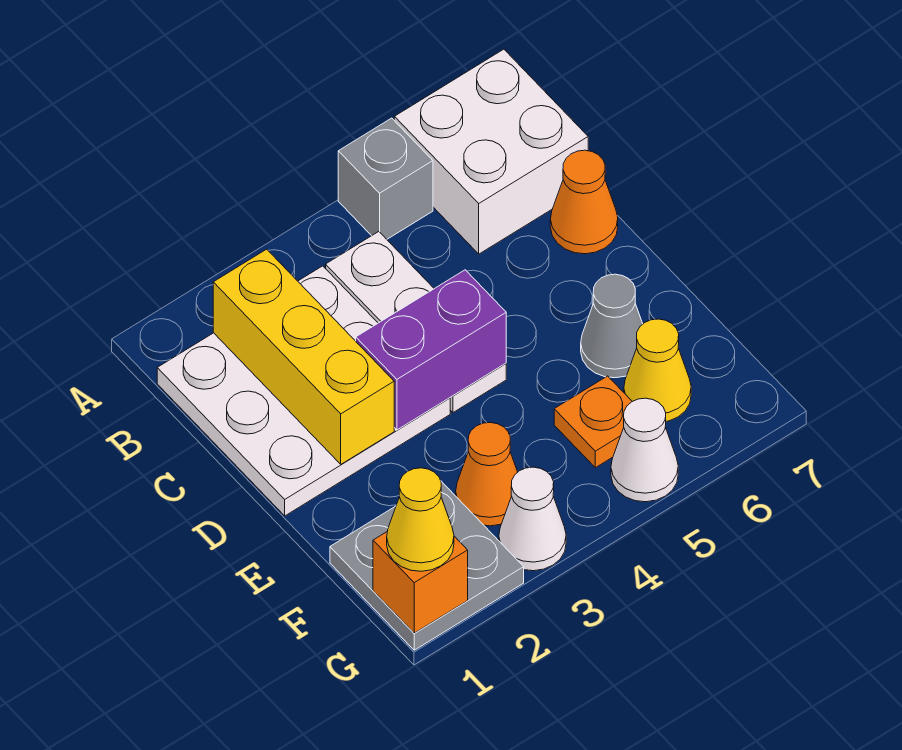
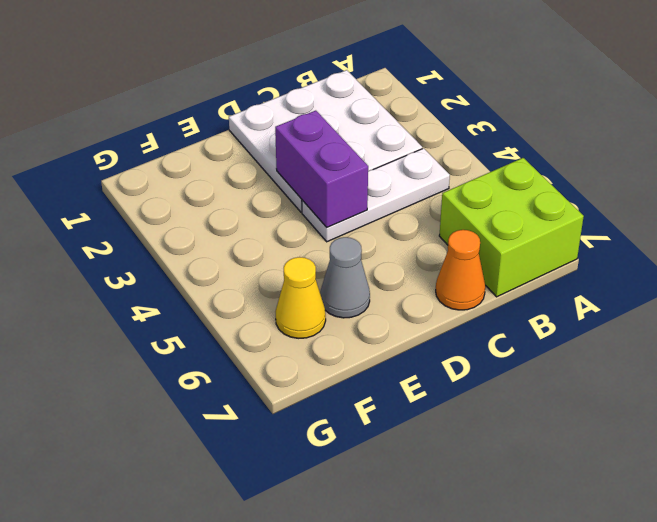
lime brick A6:B7 level 1 -> white brick A6:B7 level 1
none -> grey brick A5 level 1
none -> grey plate F1:G2 level 1
none -> orange cone F3 level 1

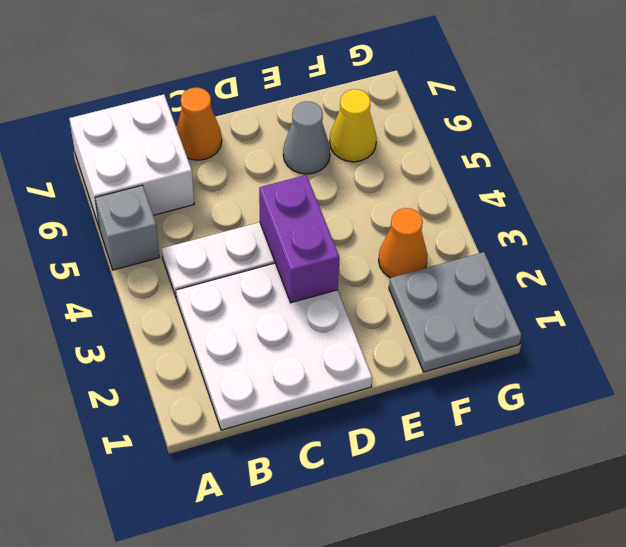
none -> orange plate F5 level 1
none -> white cone G3 level 1
none -> white cone G5 level 1

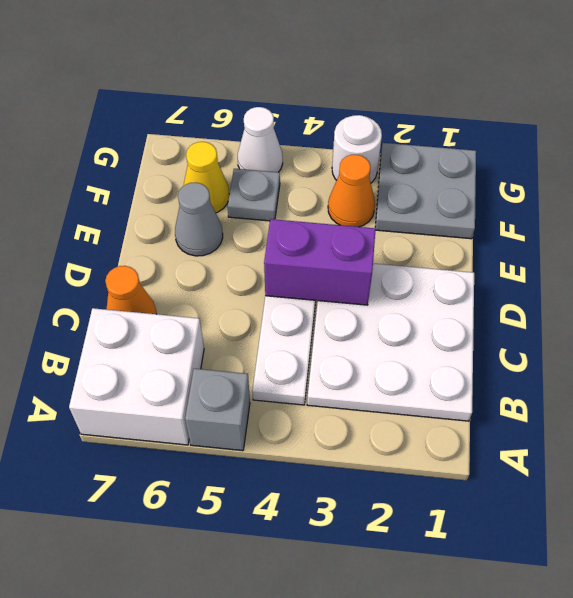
grey plate F5 level 1 -> orange plate F5 level 1
white round brick G3 level 1 -> white cone G3 level 1
none -> yellow brick B2:D2 level 2
none -> orange brick G1 level 2
none -> yellow cone G1 level 3

